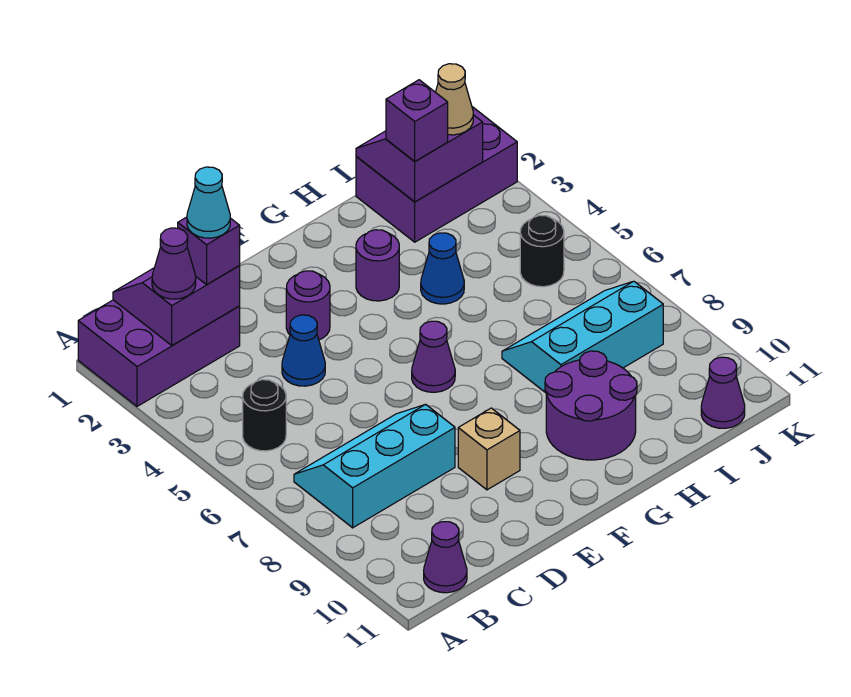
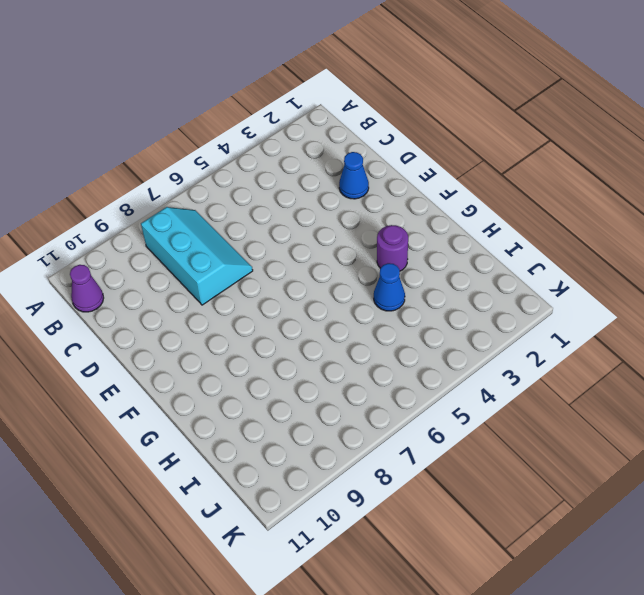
blue cone D2 level 1 -> blue cone D4 level 1
none -> purple brick A1:C2 level 1
none -> black round brick B5 level 1
none -> purple round brick E3 level 1

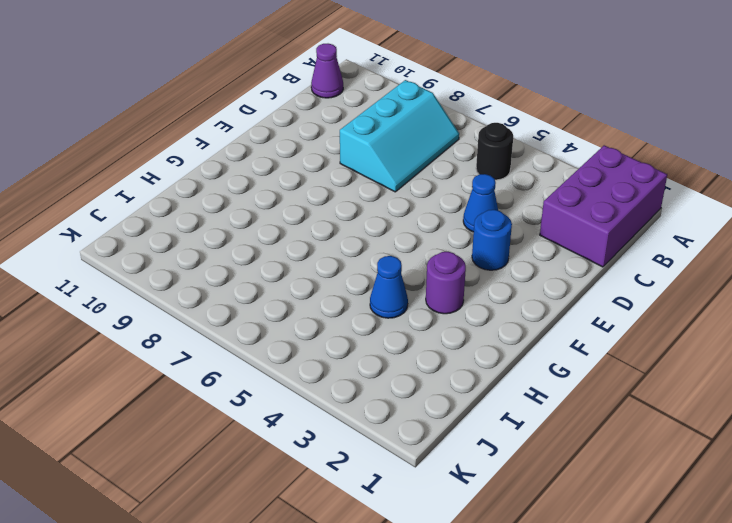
blue round brick E3 level 1 -> purple round brick E3 level 1
none -> tan brick E9 level 1
none -> purple cone F6 level 1
none -> purple round brick G9:H10 level 1

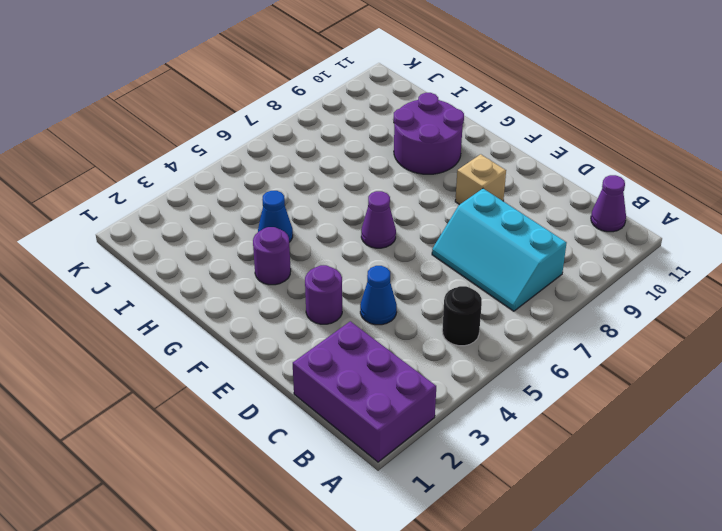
none -> cyan slope H7:J8 level 1 top 8
none -> purple brick I1:K2 level 1
none -> black round brick J5 level 1

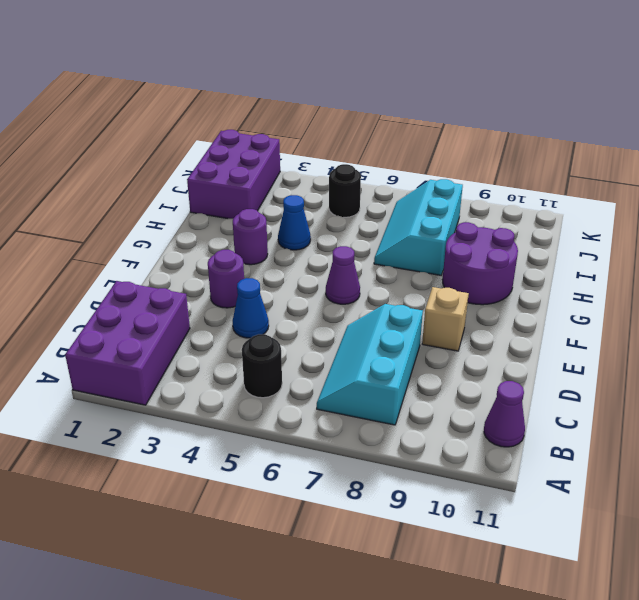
none -> purple cone J11 level 1
none -> purple slope B1:C2 level 2 top 2
none -> purple slope I1:J2 level 2 top 2

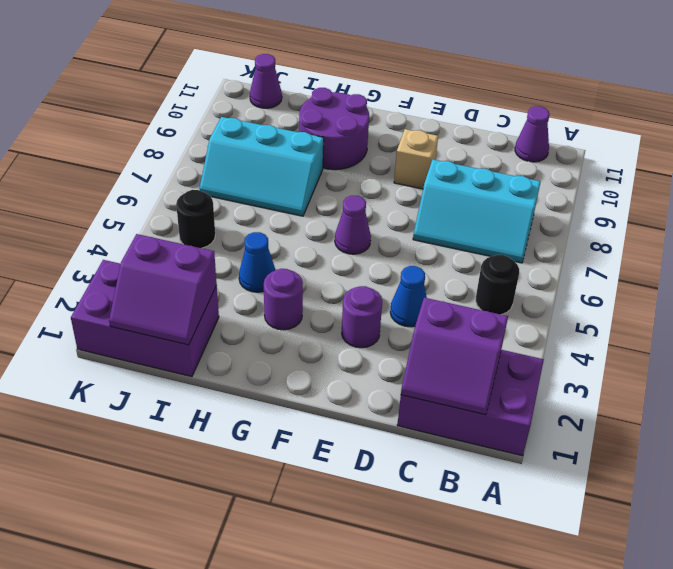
none -> purple cone B2 level 3
none -> purple brick C2 level 3
none -> purple brick I2 level 3

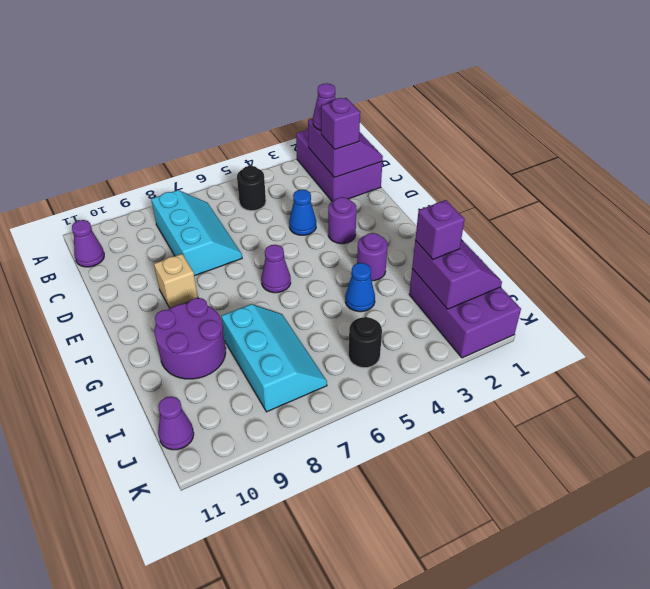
none -> tan cone J2 level 3
none -> cyan cone C2 level 4

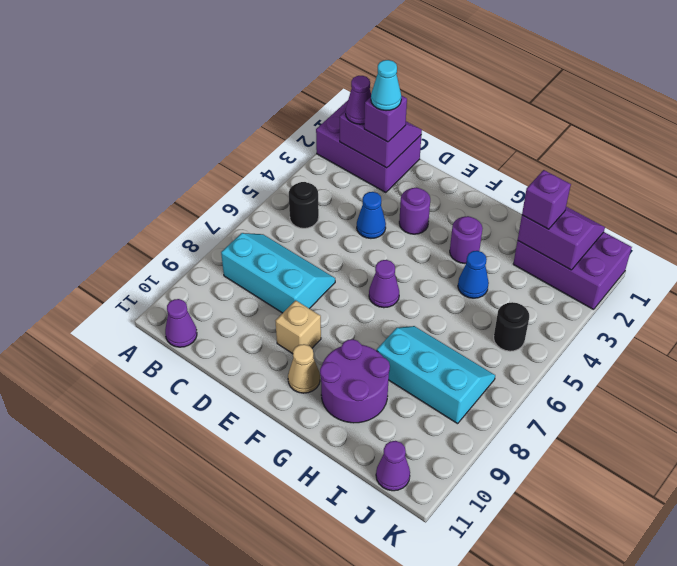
tan cone F10 level 1 -> tan cone J2 level 3

